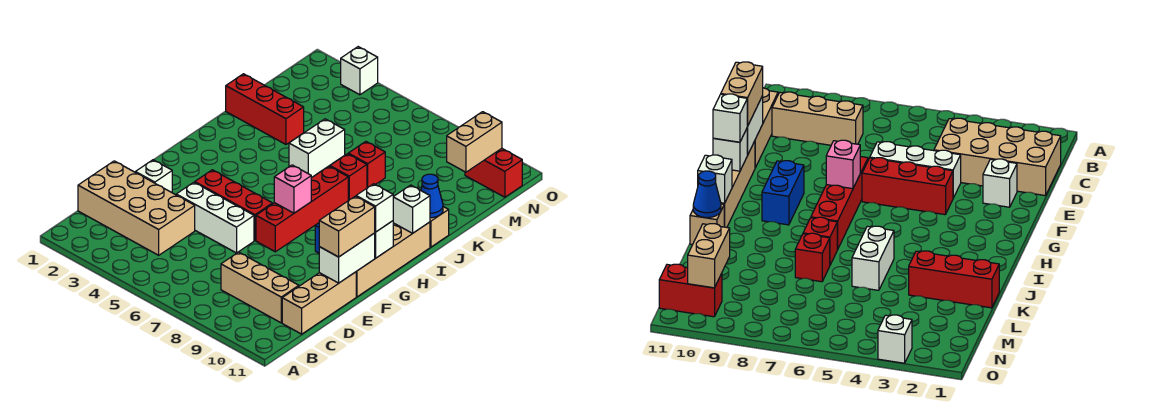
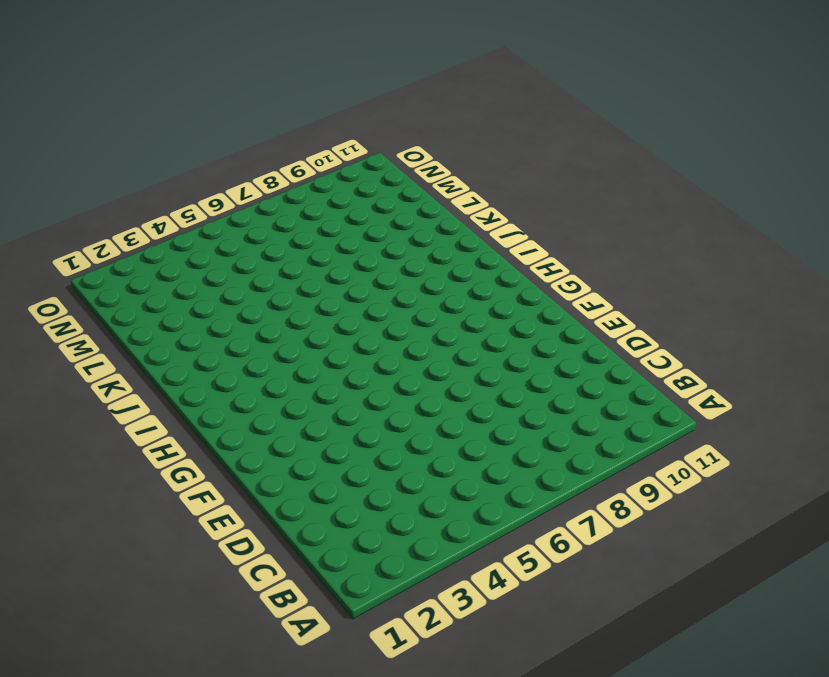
none -> tan brick C1:D4 level 1
none -> tan brick C8:C10 level 1
none -> tan brick C11:E11 level 1

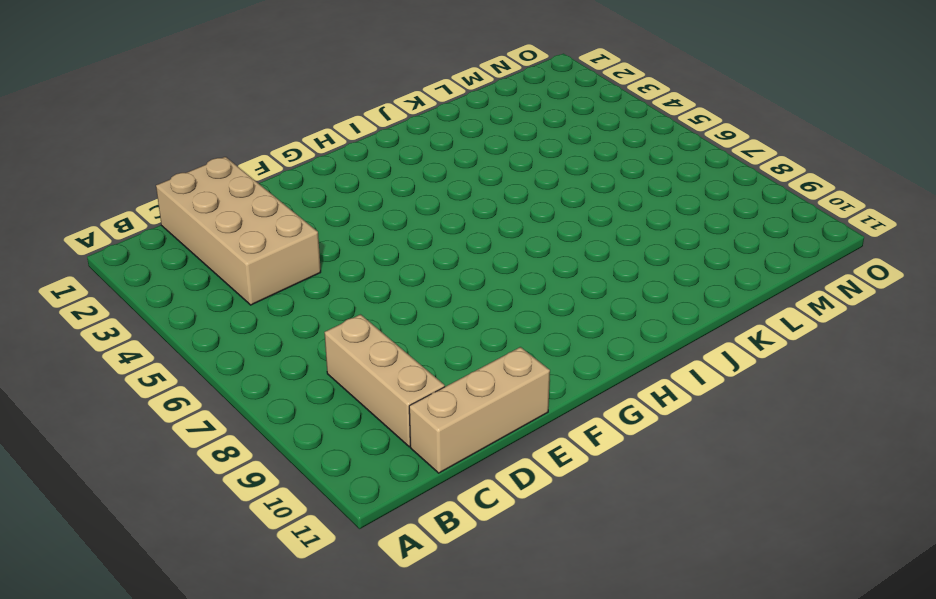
none -> white brick E2 level 1
none -> white brick E4:E6 level 1
none -> red brick F4:F6 level 1

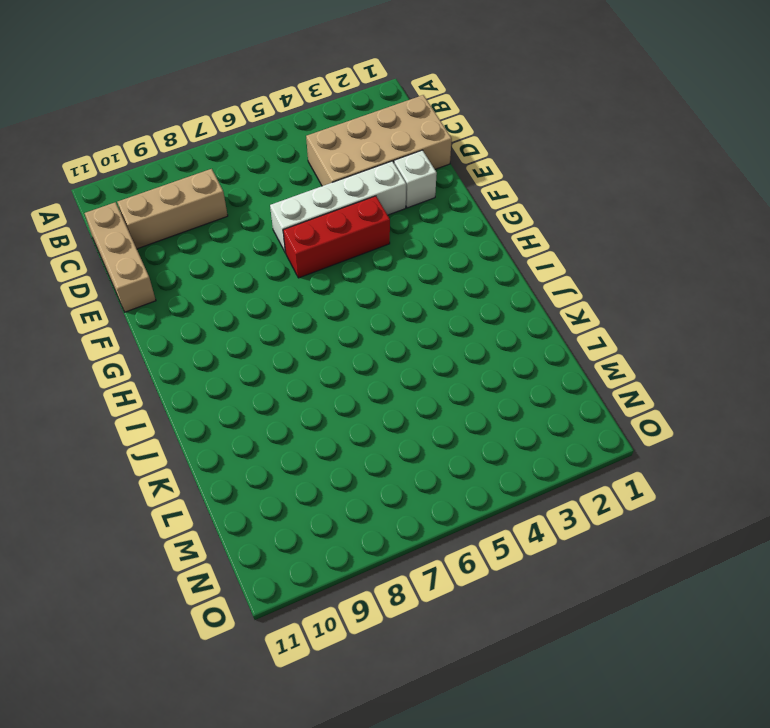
white brick E3:E6 level 1 -> white brick E4:E6 level 1
none -> red brick F7:I7 level 1
none -> tan brick F11:I11 level 1
none -> blue brick G9:H9 level 1

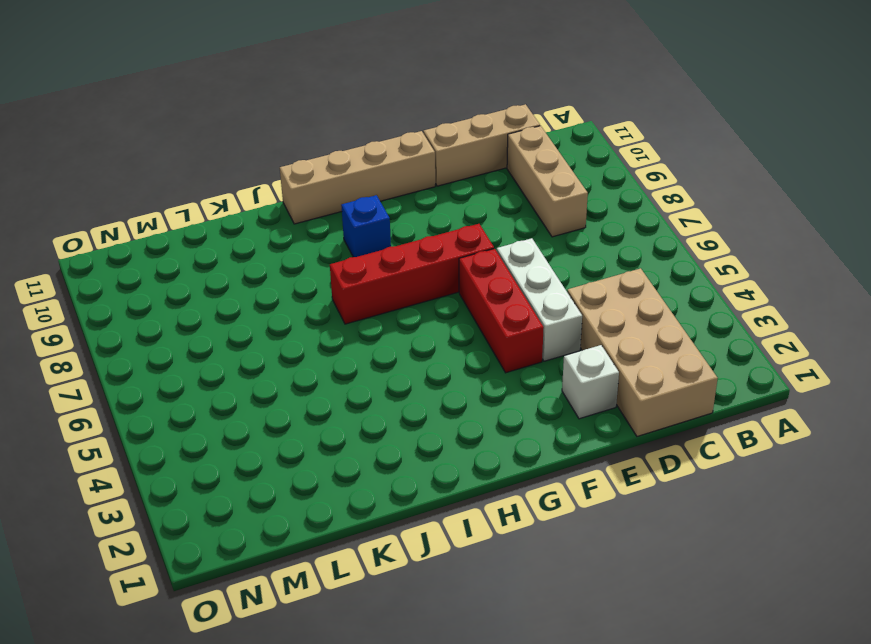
blue brick H9 level 1 -> blue brick G9:H9 level 1
none -> white brick J5:K5 level 1
none -> red brick J7 level 1
none -> tan brick J11 level 1

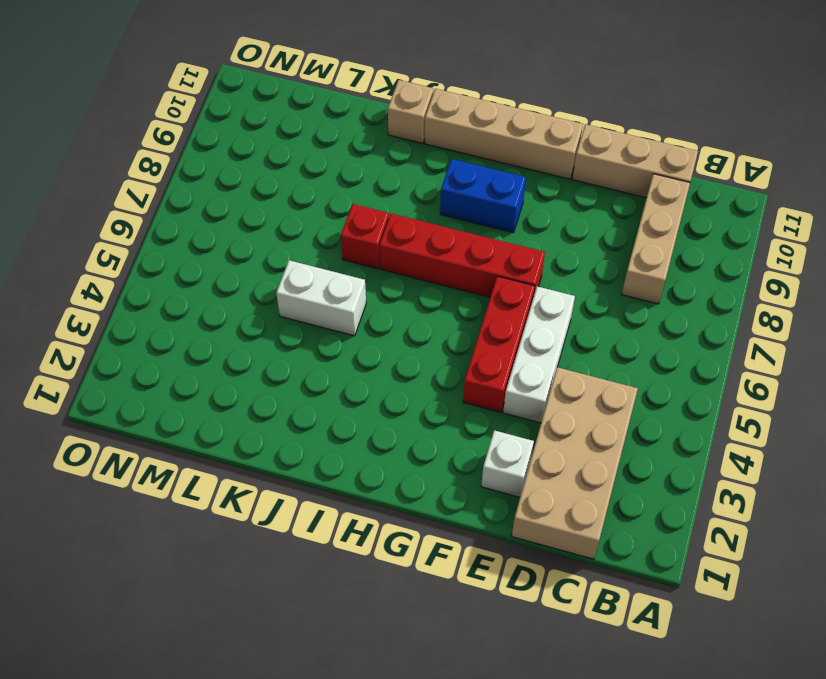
none -> red brick K1:K3 level 1
none -> red brick K7 level 1
none -> red brick N10:N11 level 1

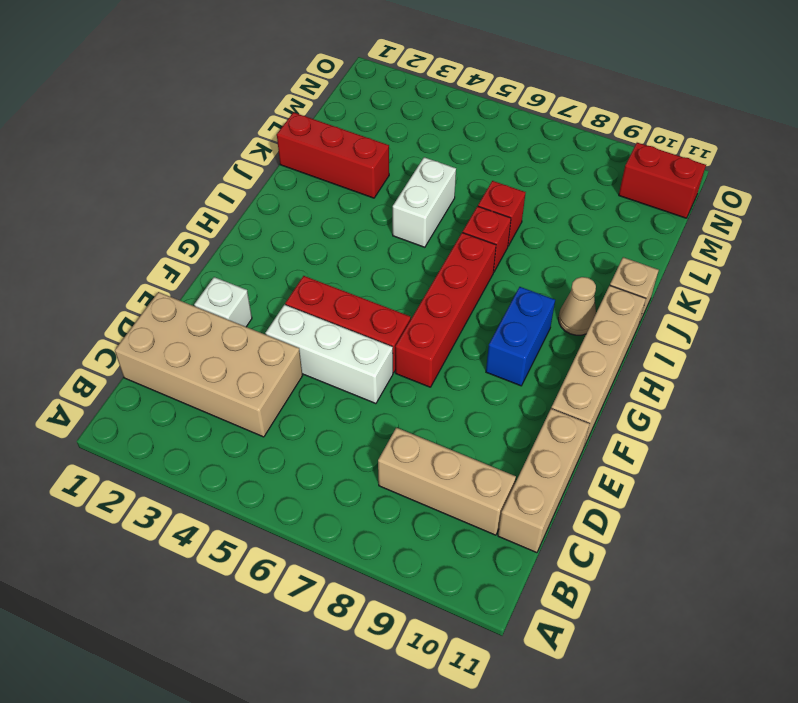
tan cone I10 level 1 -> none
none -> white brick O3 level 1
none -> white brick E11:F11 level 2
none -> pink brick G7 level 2

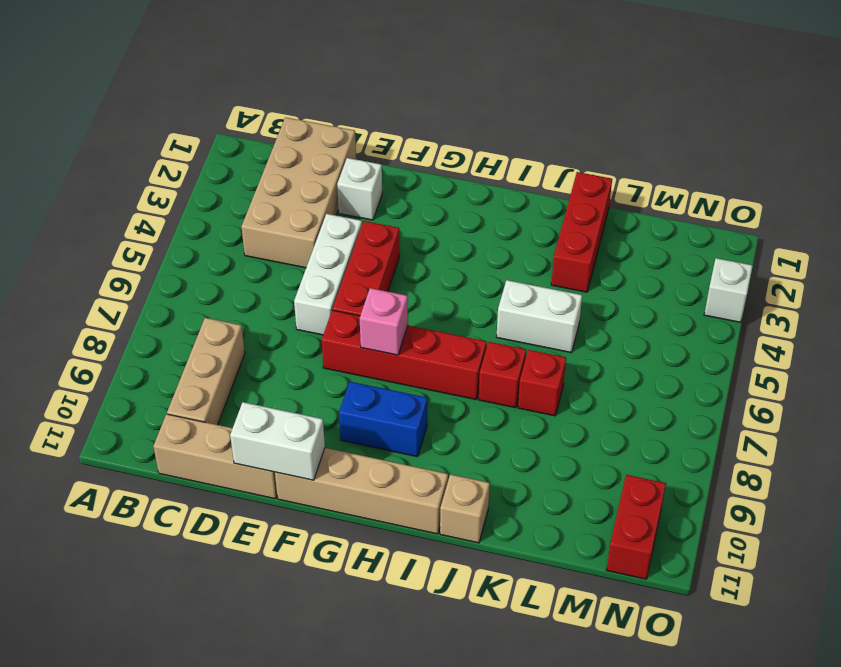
none -> white brick G11 level 2
none -> white brick I11 level 2
none -> blue cone J11 level 2

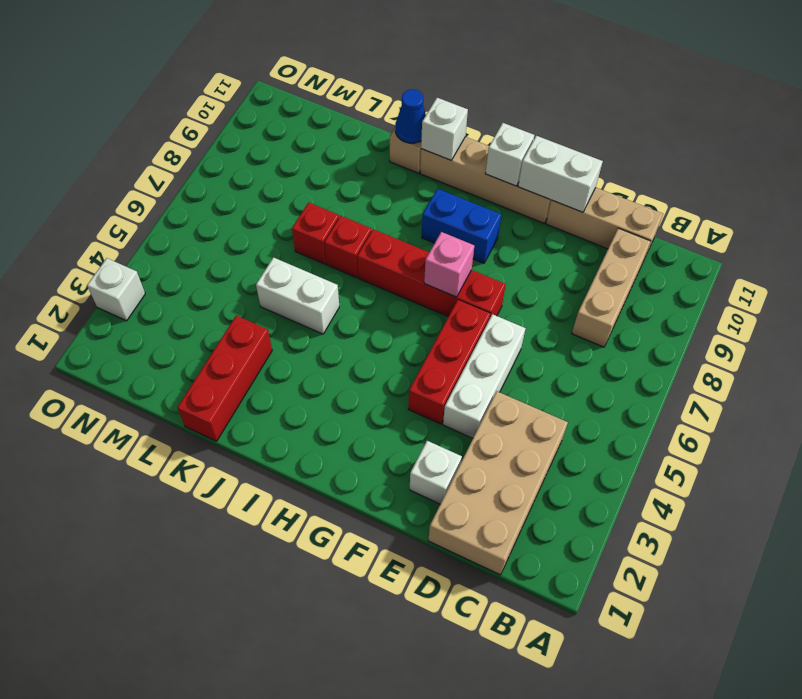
none -> red brick N10:N11 level 1
none -> tan brick M10:N10 level 2
none -> tan brick E11:F11 level 3

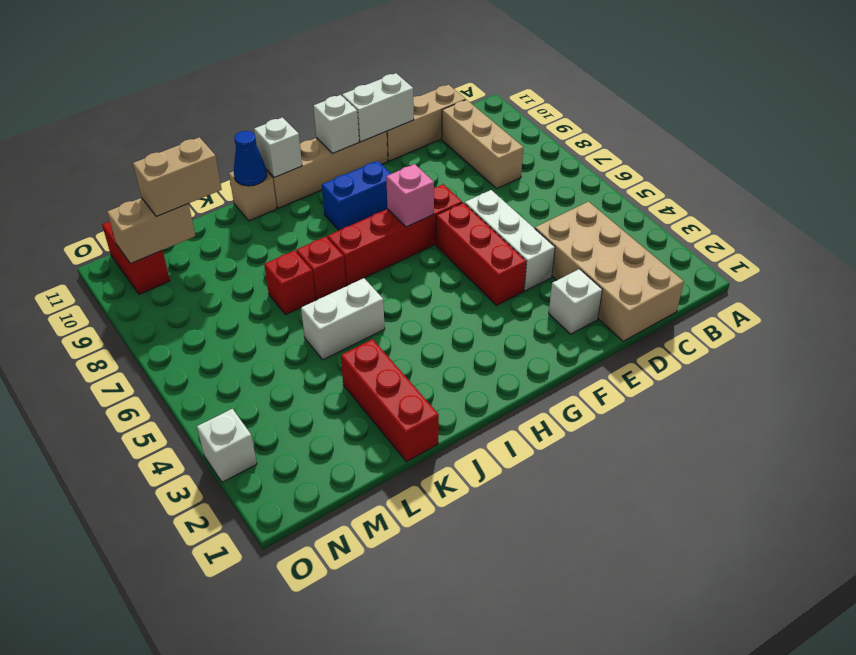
tan brick L10:M10 level 3 -> tan brick E11:F11 level 3
none -> white brick G11 level 3

